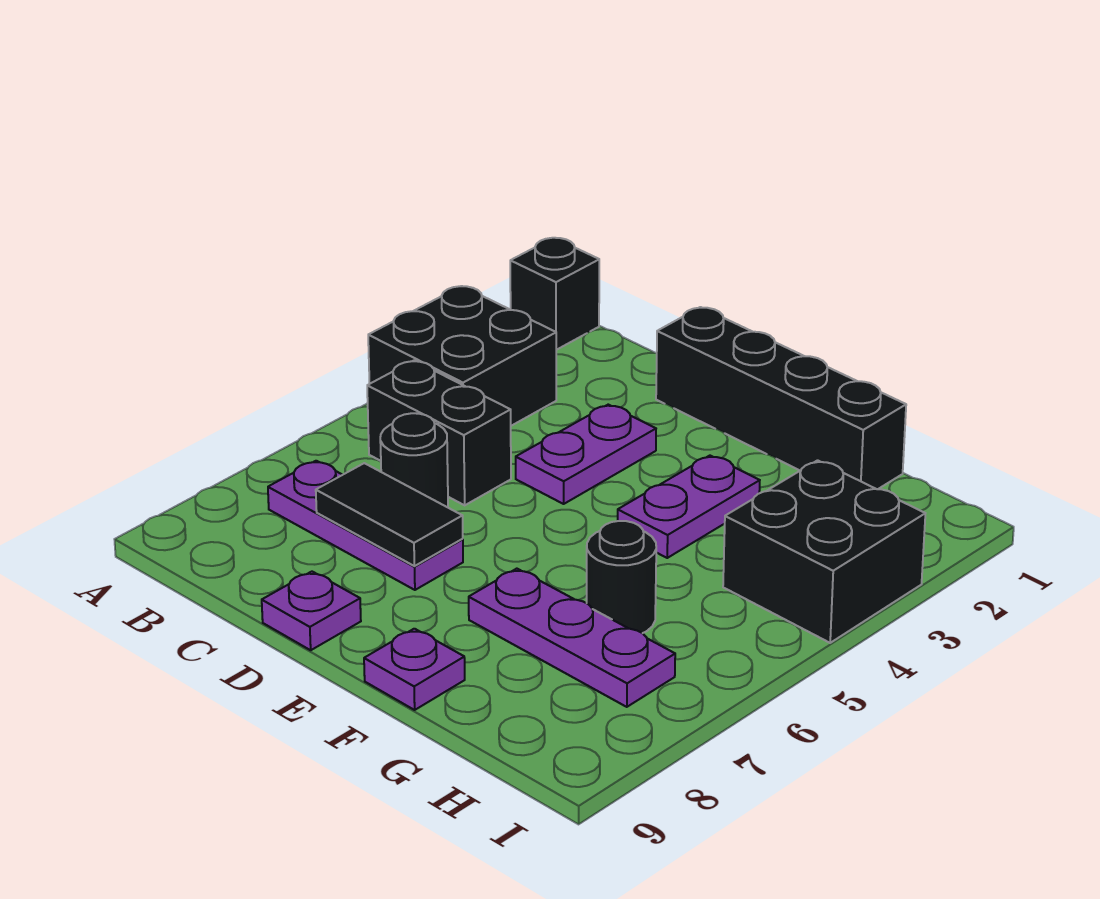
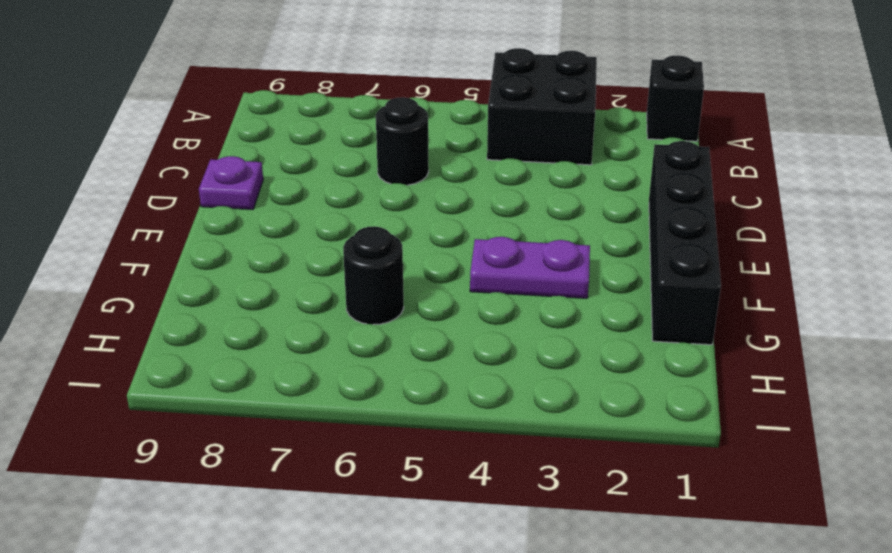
none -> black brick B5:C5 level 1
none -> purple plate B7:D7 level 1
none -> purple plate D3:D4 level 1

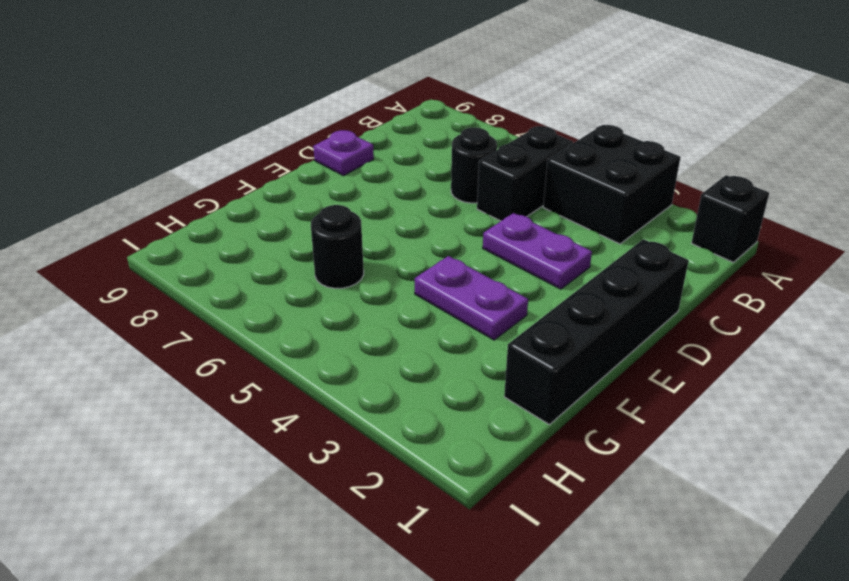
none -> purple plate B7:D7 level 1
none -> purple plate F7:H7 level 1
none -> purple plate F9 level 1

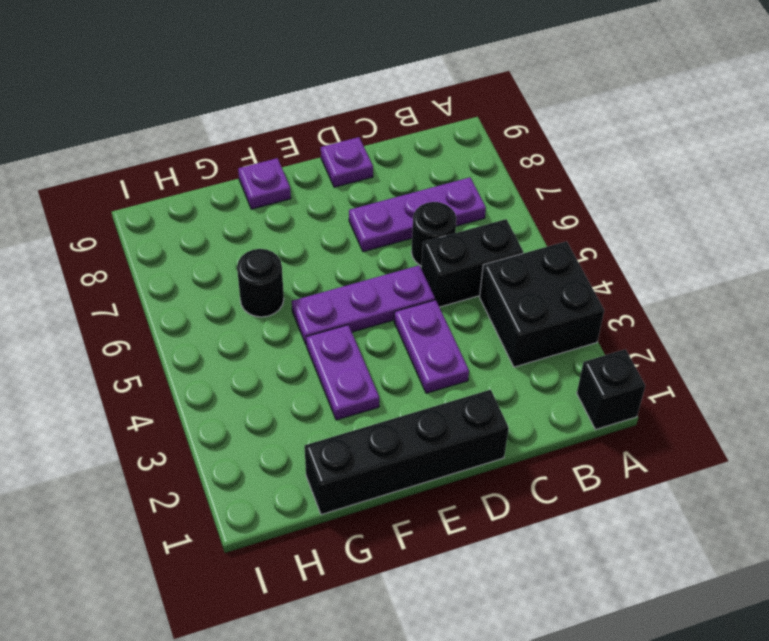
purple plate D5:F5 level 1 -> purple plate F7:H7 level 1
none -> black brick H3:I4 level 1
none -> black tile C7:D7 level 2

